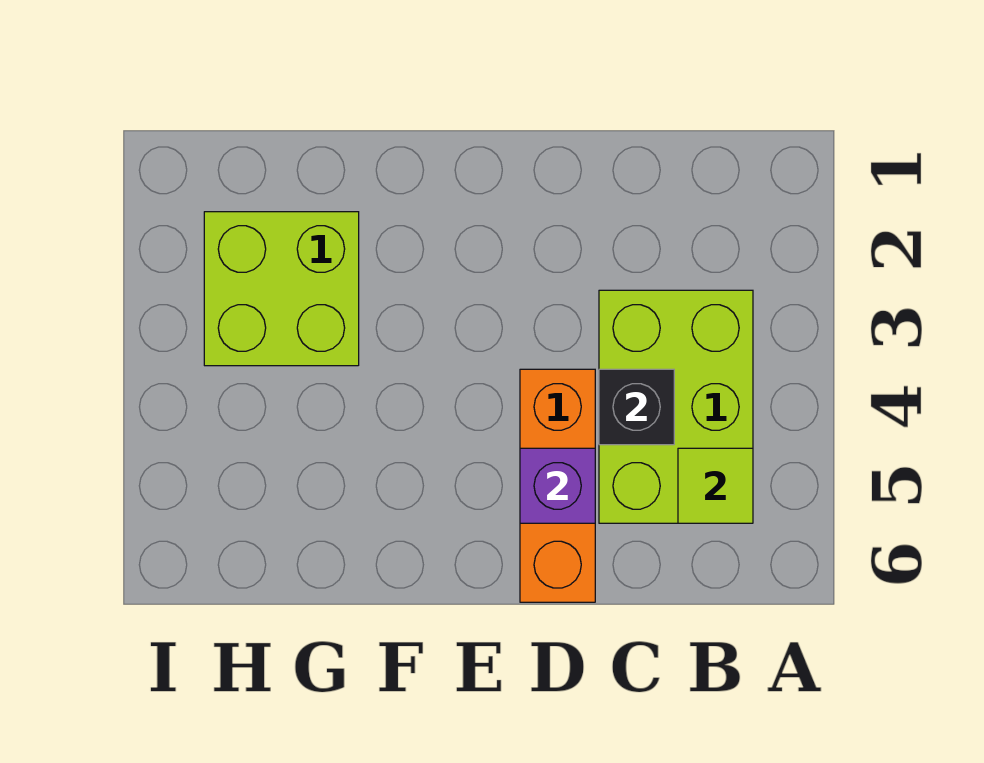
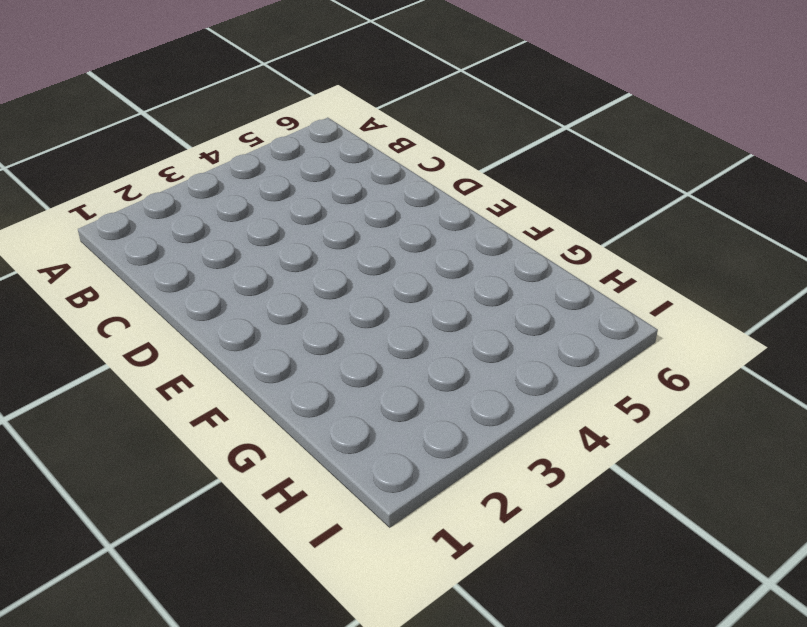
none -> lime brick B3:C5 level 1
none -> orange brick D4:D6 level 1

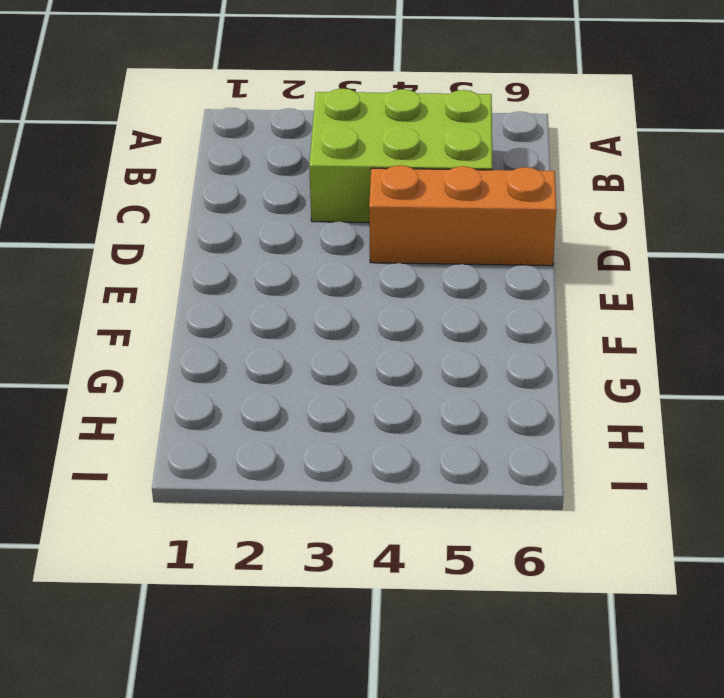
none -> lime brick G2:H3 level 1
none -> lime tile B5 level 2

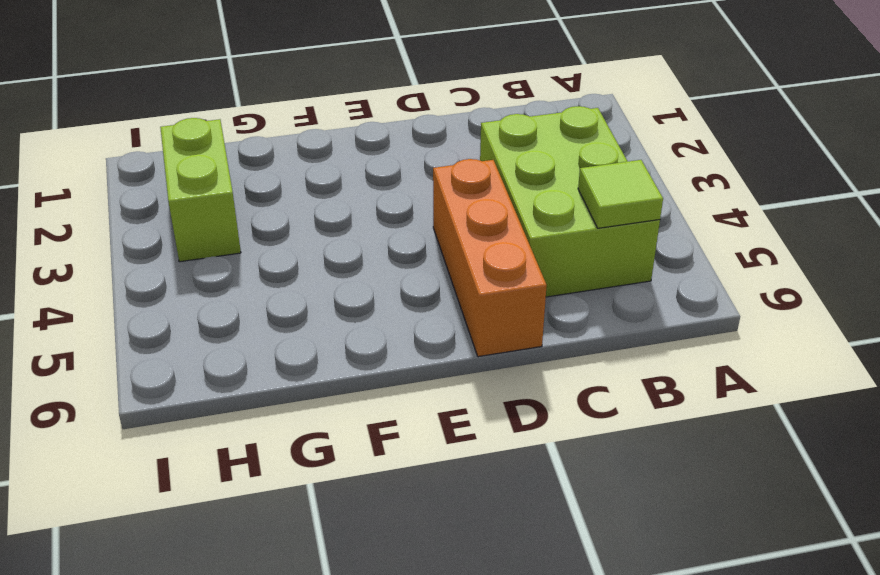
lime brick H2:H3 level 1 -> lime brick G2:H3 level 1
none -> black brick C4 level 2
none -> purple brick D5 level 2

